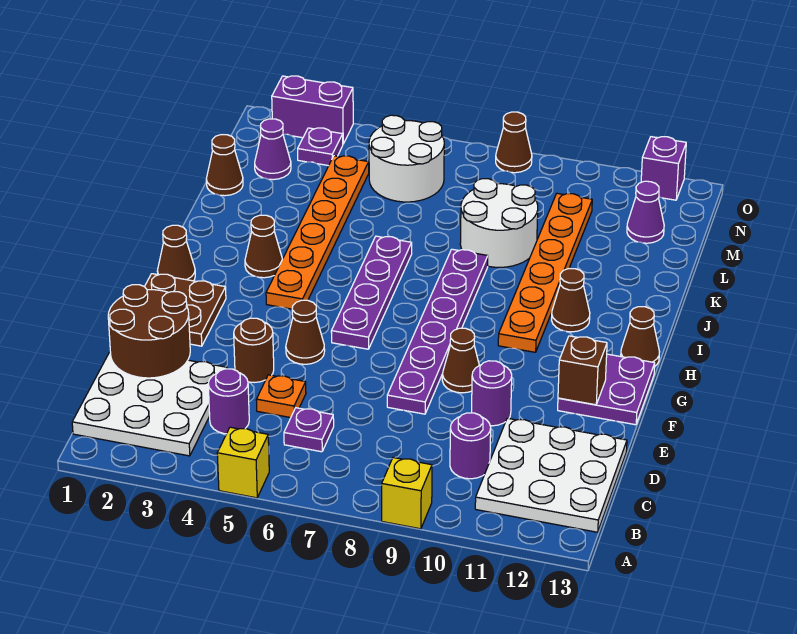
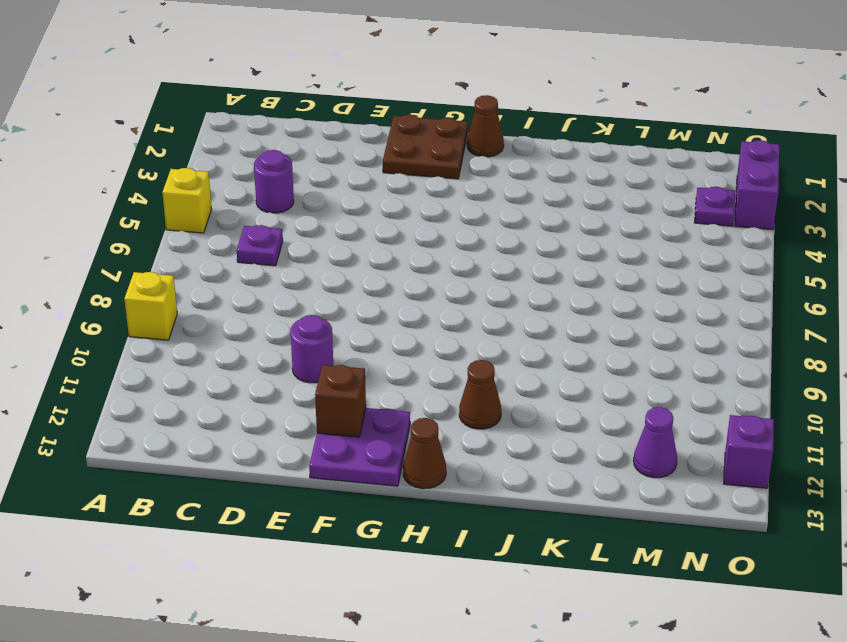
none -> white plate B1:D3 level 1
none -> white plate B11:D13 level 1
none -> purple round brick C10 level 1
none -> orange plate D5 level 1

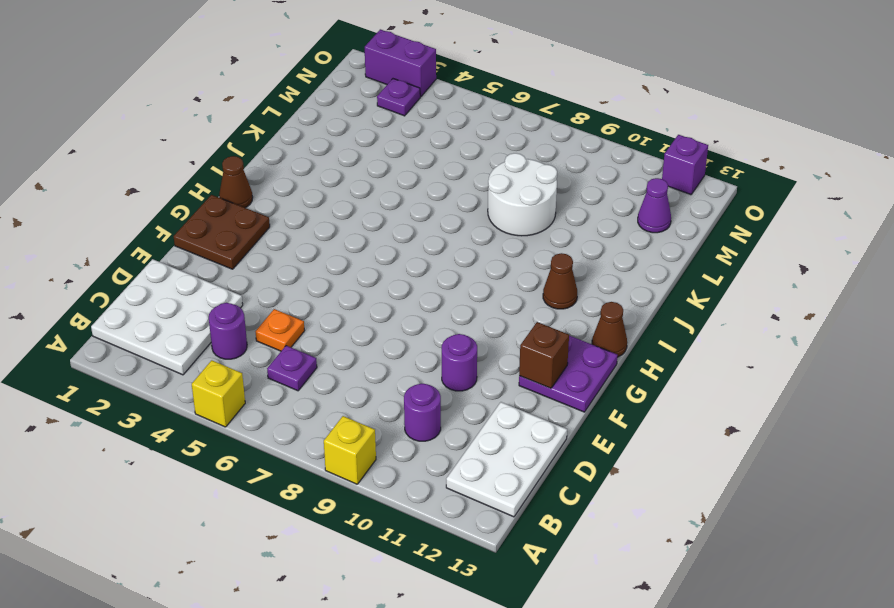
white plate B12:D13 level 1 -> white plate B11:D13 level 1
none -> brown round brick E4 level 1
none -> purple plate E8:J8 level 1
none -> brown cone F5 level 1
none -> brown cone F9 level 1

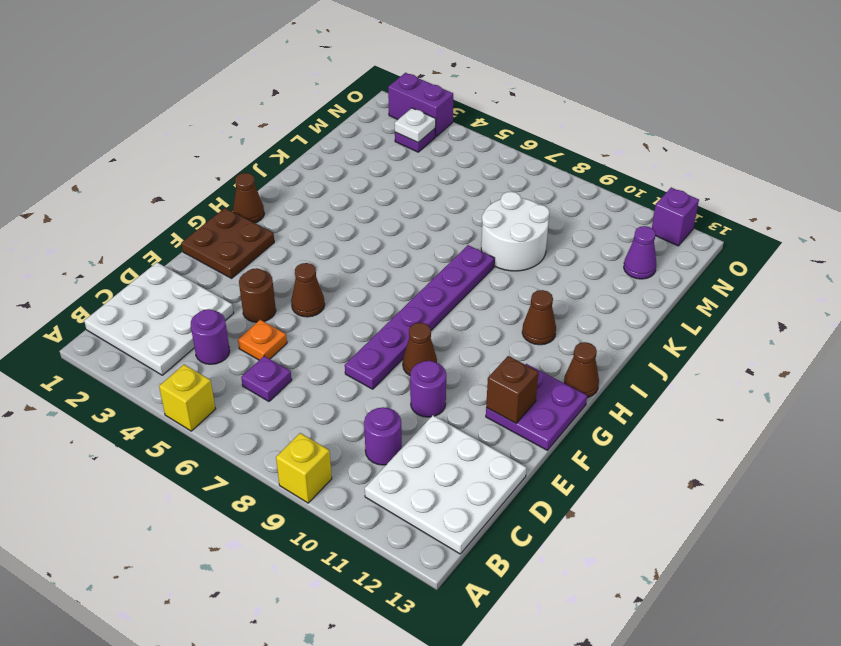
white plate N3 level 2 -> none
none -> purple plate G6:J6 level 1
none -> orange plate H4:M4 level 1
none -> orange plate H10:M10 level 1
none -> brown cone I3 level 1

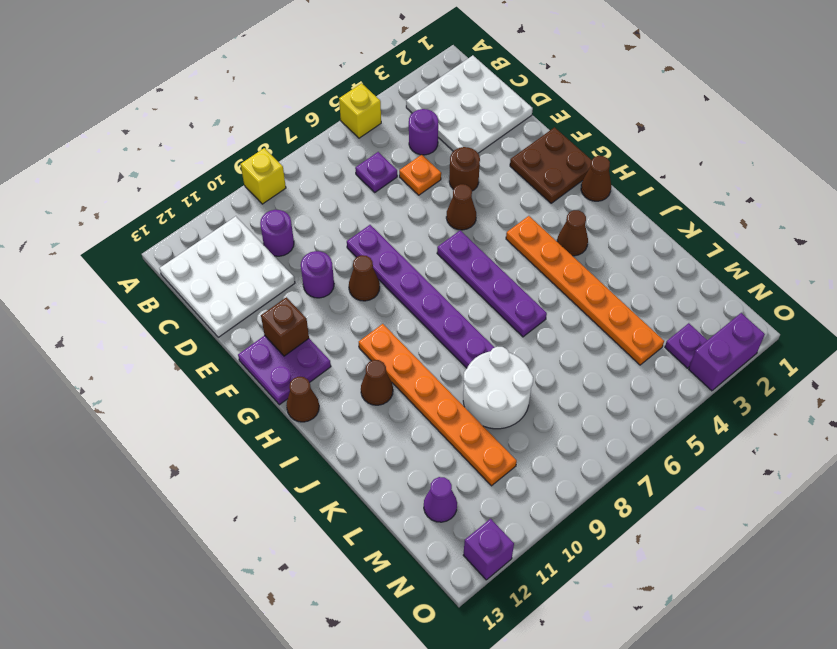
none -> brown cone L1 level 1
none -> purple cone M2 level 1
none -> white round brick M5:N6 level 1
none -> brown cone O8 level 1

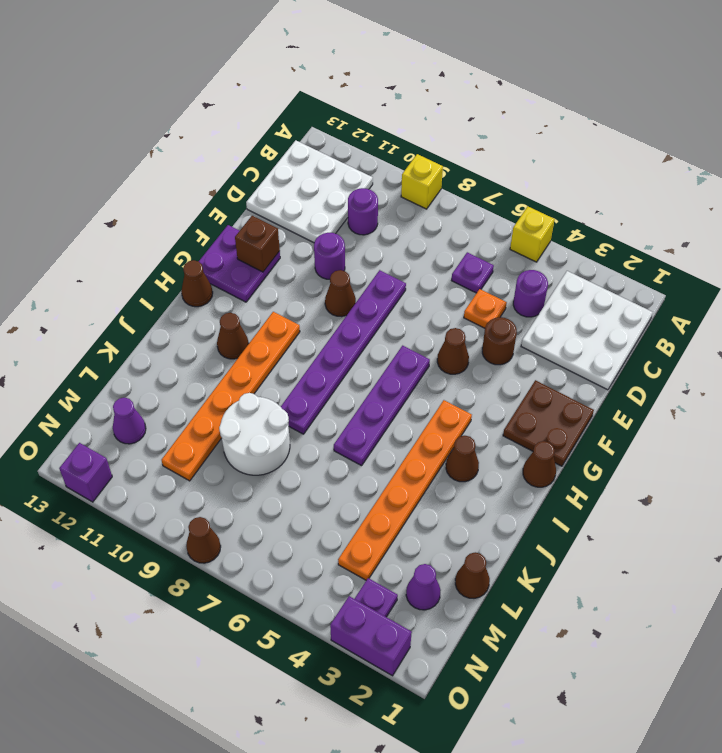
none -> white round brick M5:N6 level 1
none -> brown round brick D1:E2 level 2

